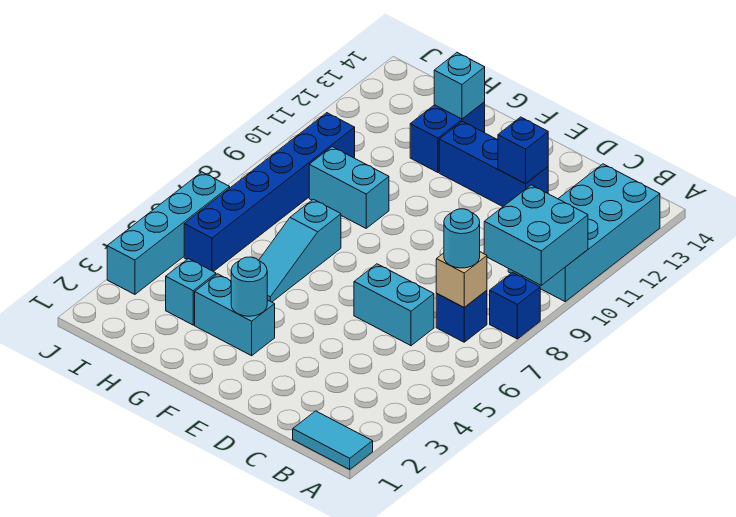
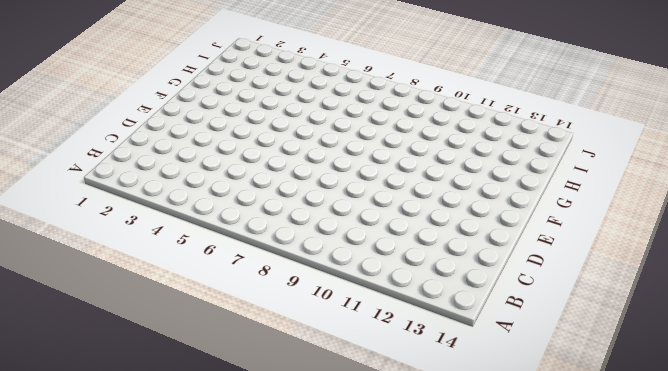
none -> cyan tile A1:B1 level 1
none -> blue brick A8 level 1
none -> cyan brick A10:B13 level 1

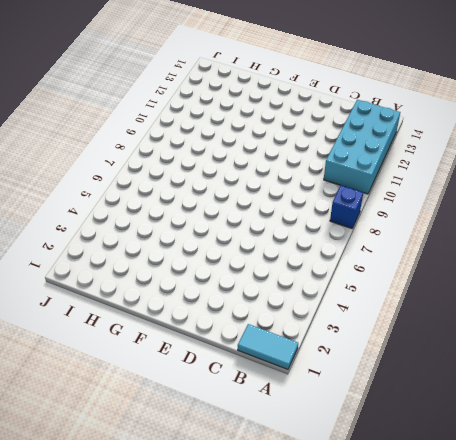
none -> blue brick B7 level 1
none -> cyan brick C6:D6 level 1
none -> blue brick D12:F12 level 1

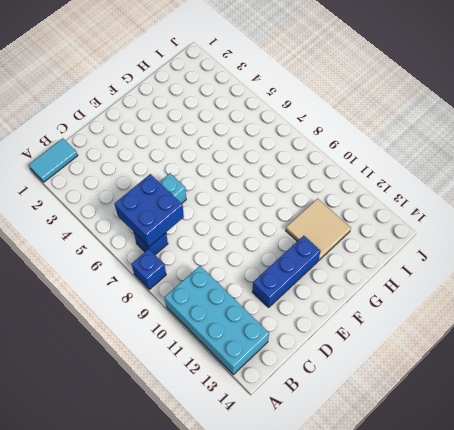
blue brick B6:C7 level 2 -> tan brick B7 level 2
tan tile G11:H12 level 1 -> blue brick G12:G13 level 1
none -> cyan brick F3:G3 level 1
none -> cyan slope G5:G7 level 1 top 7
none -> cyan brick G9:H9 level 1

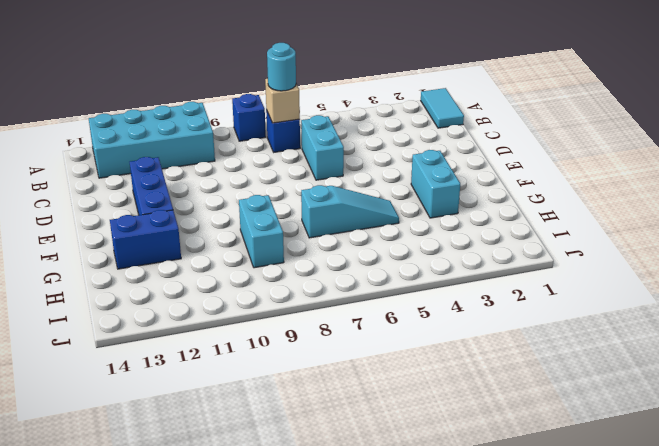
none -> cyan brick H3 level 1
none -> blue brick I5:I10 level 1
none -> cyan brick J3:J6 level 1

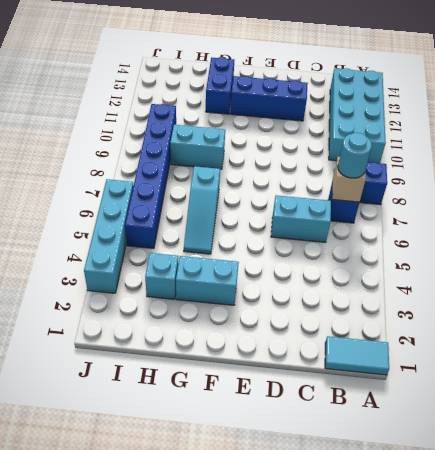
none -> cyan brick A9:B10 level 2
none -> blue brick D12 level 2
none -> cyan round brick F3 level 2

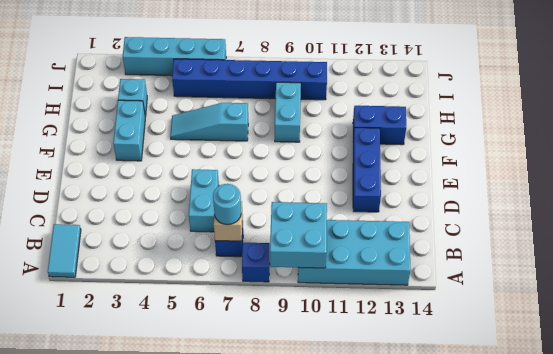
none -> blue brick D12 level 2
none -> cyan round brick F3 level 2
none -> cyan brick G13 level 2

